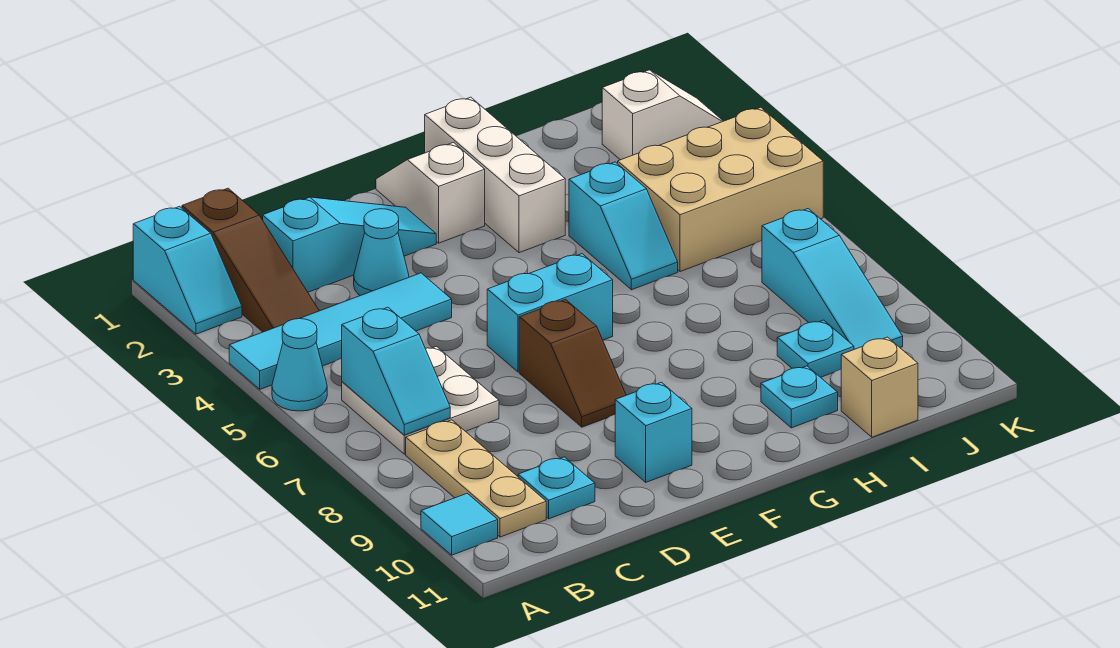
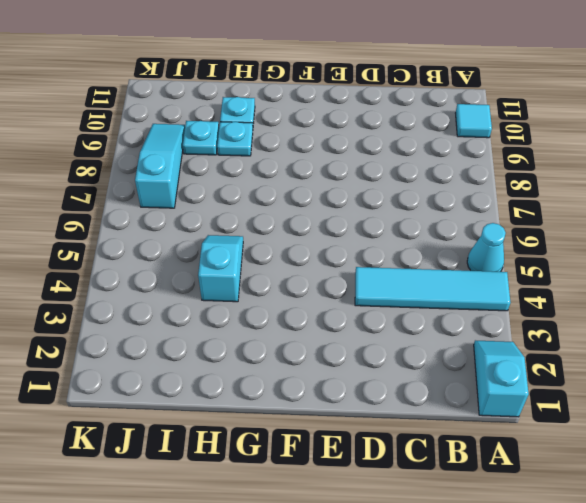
cyan plate H9 level 1 -> cyan plate C10 level 1
none -> brown slope B1:B3 level 1 top 1
none -> white plate B6:C7 level 1
none -> tan plate B8:B10 level 1

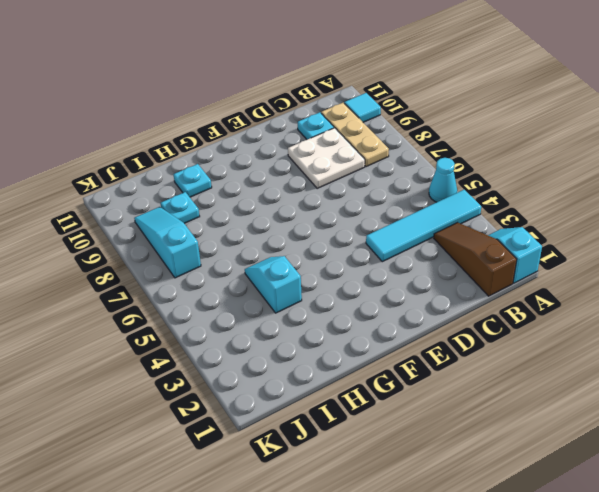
white plate C8:D9 level 1 -> white plate B6:C7 level 1
none -> cyan slope C2:E2 level 1 top C
none -> cyan cone D3 level 1
none -> cyan brick E6:F6 level 1

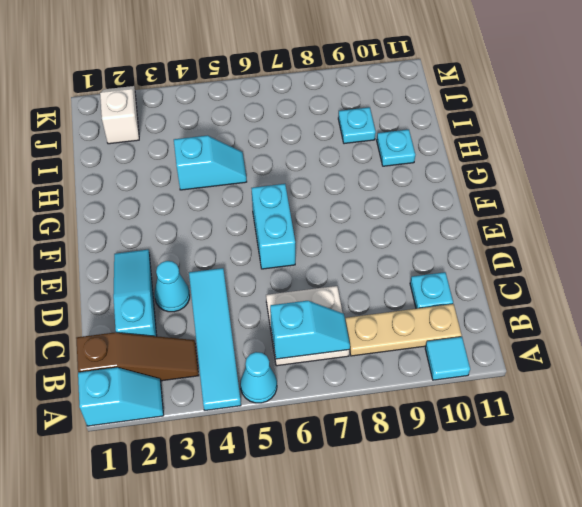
none -> brown slope E7:E8 level 1 top 7
none -> cyan brick E10 level 1
none -> white slope F1:F2 level 1 top 2

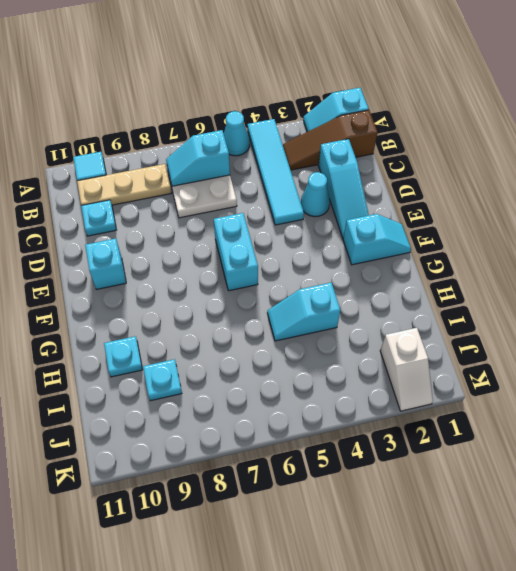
cyan slope F1:F2 level 1 top 2 -> white slope F1:F2 level 1 top 2
none -> brown slope E7:E8 level 1 top 7
none -> white brick G1:G3 level 1
none -> tan brick I4:K5 level 1

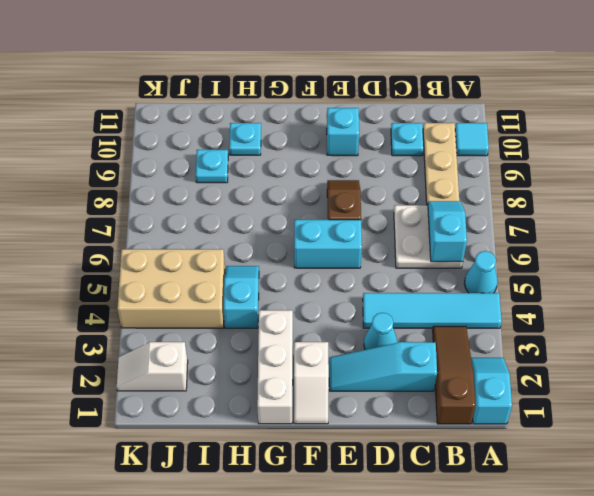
none -> tan brick I11 level 1
none -> cyan slope J7:J9 level 1 top 7

